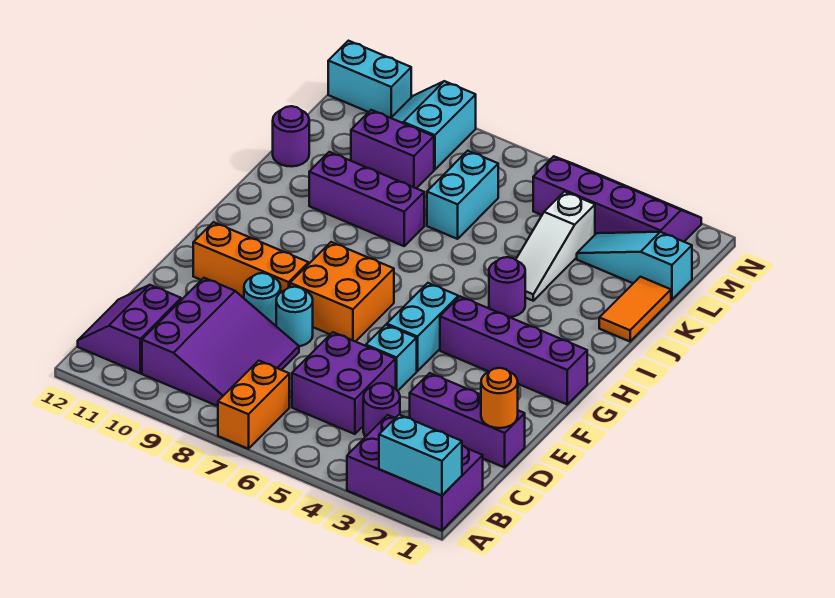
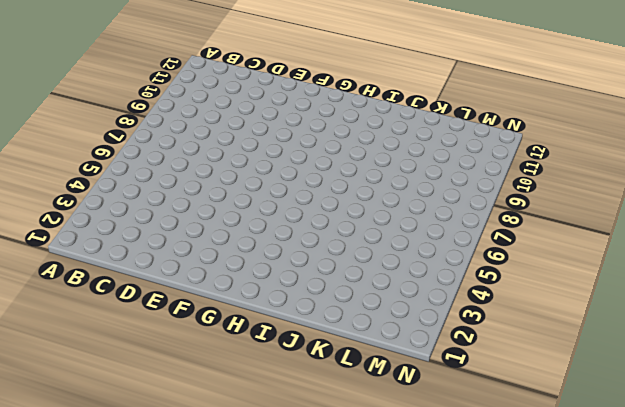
none -> purple brick A1:B3 level 1
none -> orange brick A7:B7 level 1
none -> purple slope B8:D10 level 1 top 10

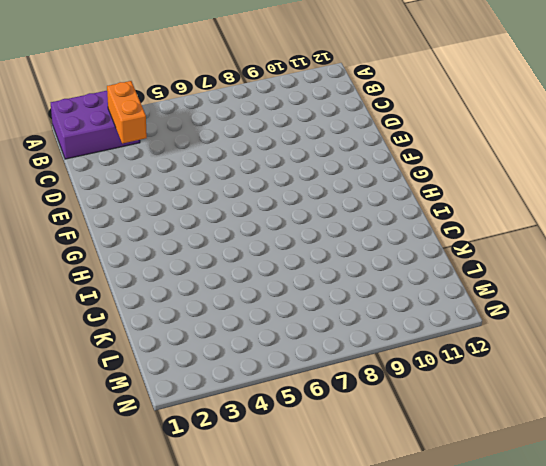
orange brick B3:C3 level 2 -> orange brick A7:B7 level 1
none -> purple slope B8:D10 level 1 top 10
none -> purple slope B11:C12 level 1 top 11
none -> purple round brick C4 level 1

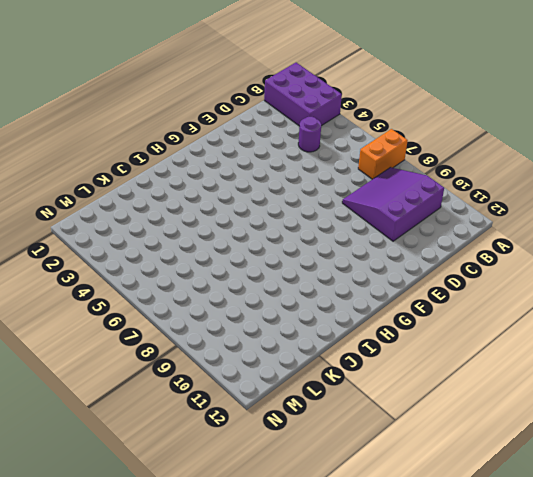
none -> purple slope B11:C12 level 1 top 11
none -> purple brick C5:D6 level 1
none -> purple brick D1:D3 level 1

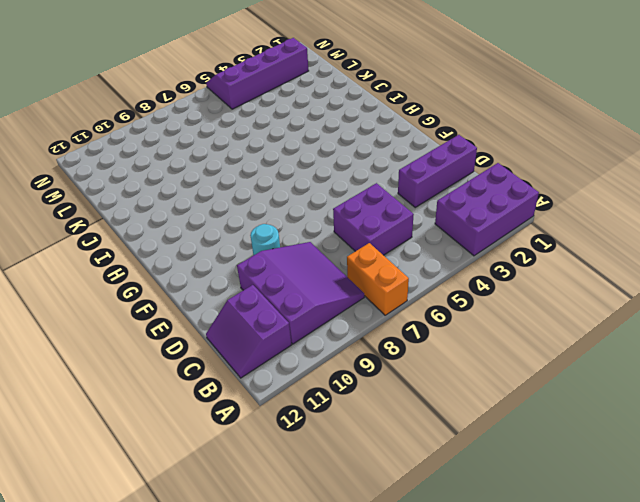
none -> purple round brick C4 level 1
none -> cyan brick E5 level 1
none -> cyan round brick E8 level 1

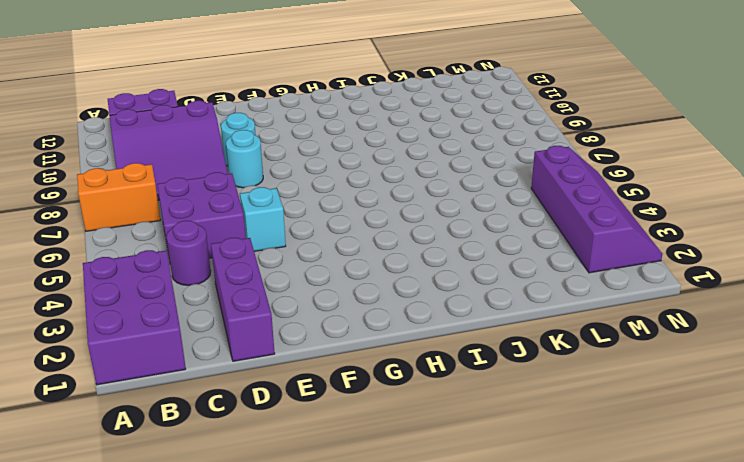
none -> cyan brick F5:G5 level 1
none -> orange brick F7:G8 level 1
none -> orange brick F9:F11 level 1

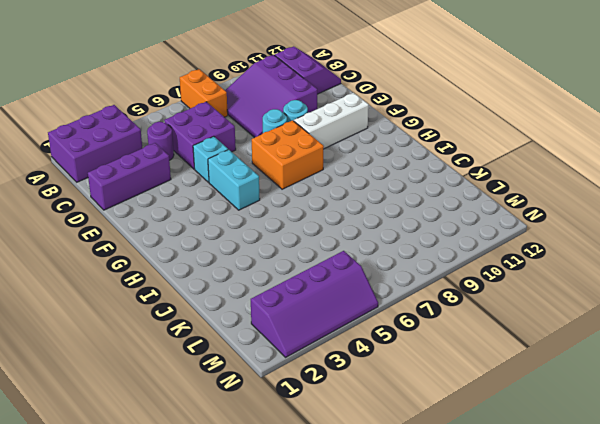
white brick F9:F11 level 1 -> orange brick F9:F11 level 1
none -> purple brick G1:G4 level 1
none -> purple round brick I4 level 1
none -> orange tile J1:K1 level 1

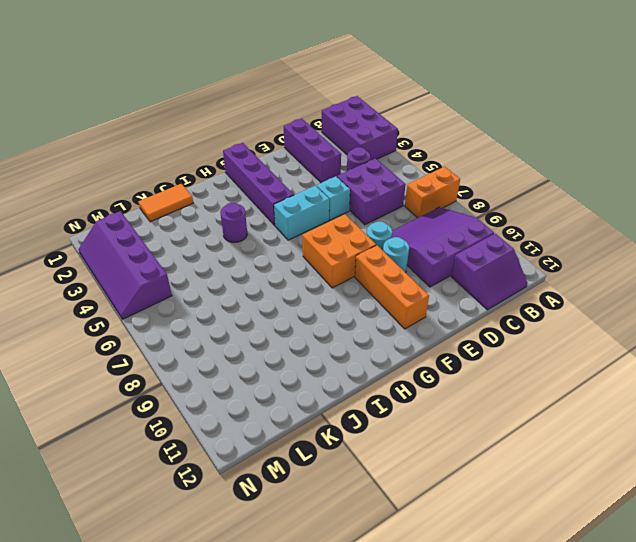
none -> white slope J4:L4 level 1 top L
none -> purple brick J8:J10 level 1
none -> cyan brick K7:L7 level 1

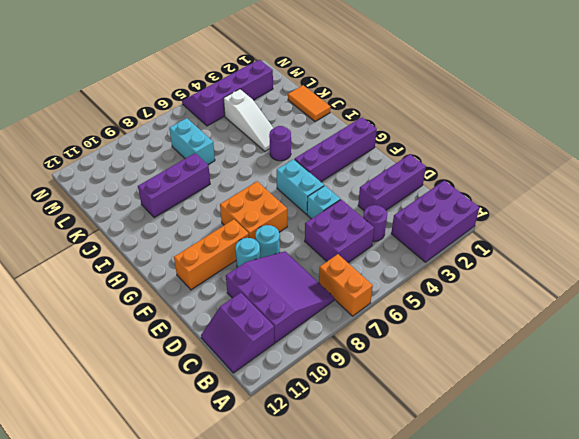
none -> purple round brick K12 level 1
none -> cyan slope L1:L3 level 1 top 1
none -> purple brick L9:L10 level 1

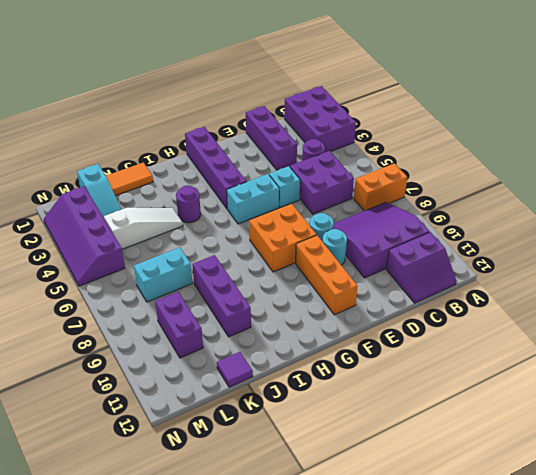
purple tile K12 level 1 -> purple round brick K12 level 1
none -> cyan slope M9:N10 level 1 top 9
none -> cyan brick N11:N12 level 1
none -> cyan brick A1:A2 level 2

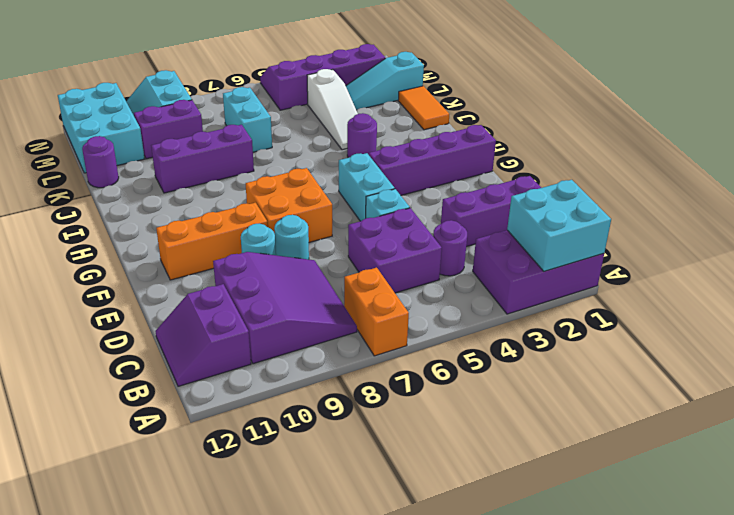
cyan brick A1:B2 level 2 -> cyan brick A1:A2 level 2
cyan brick L11:N12 level 1 -> cyan brick N11:N12 level 1
none -> orange round brick D1 level 2

